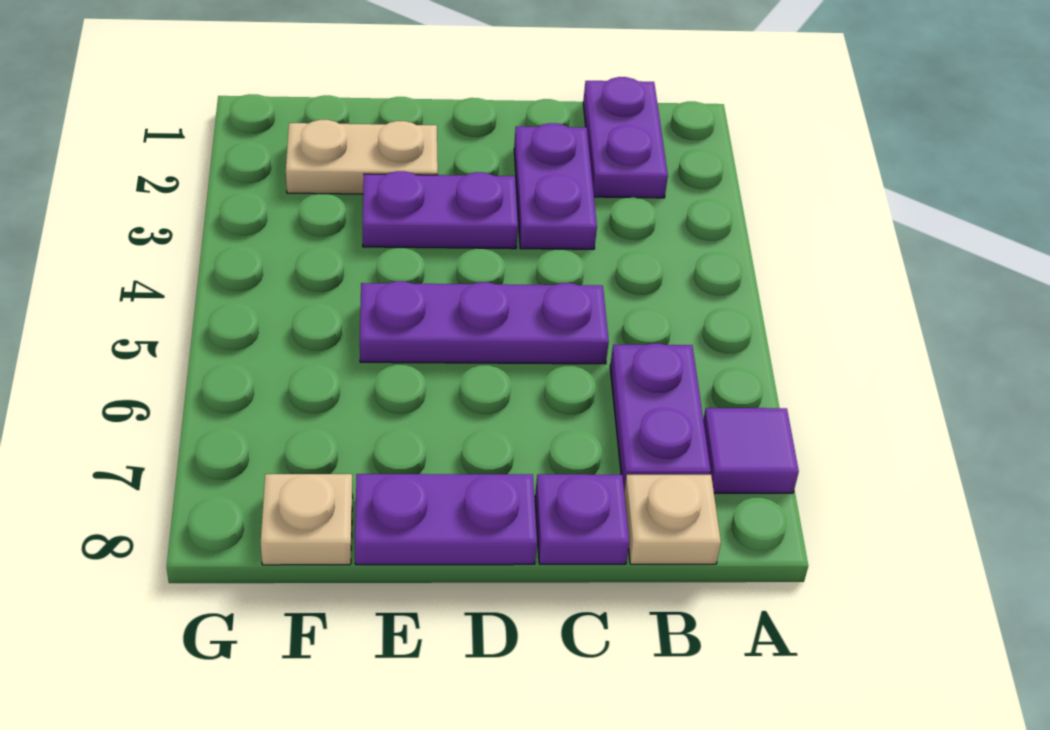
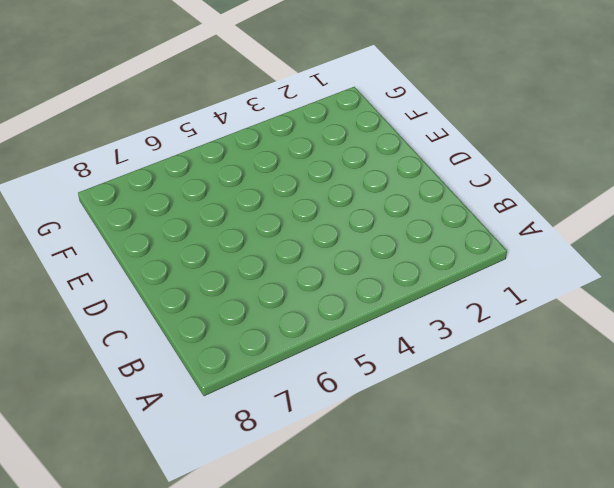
none -> purple tile A7 level 1
none -> purple plate B1:B2 level 1

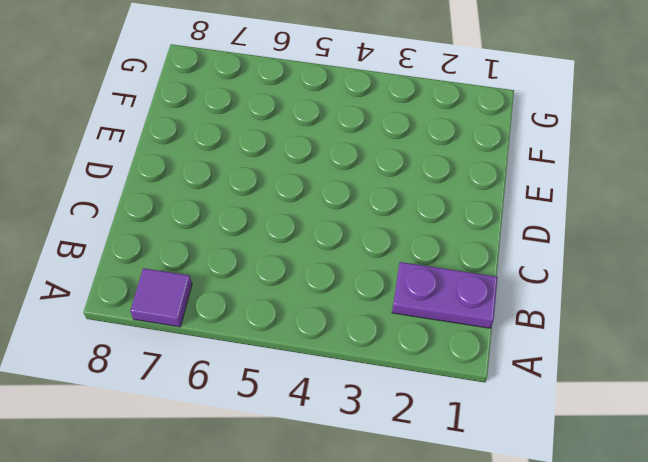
none -> purple plate B6:B7 level 1
none -> tan plate B8 level 1

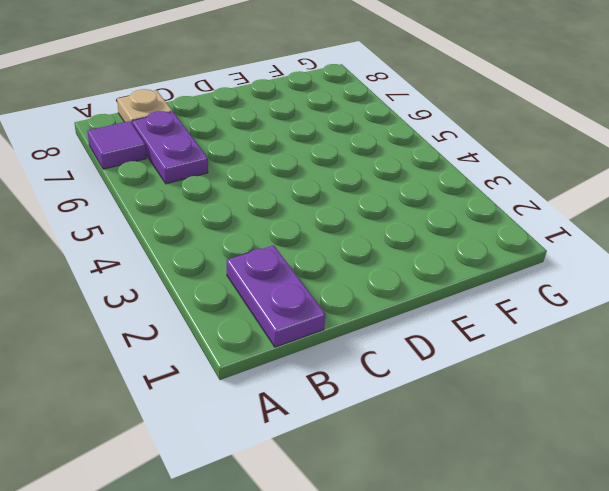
none -> purple plate C2:C3 level 1
none -> purple plate C5:E5 level 1

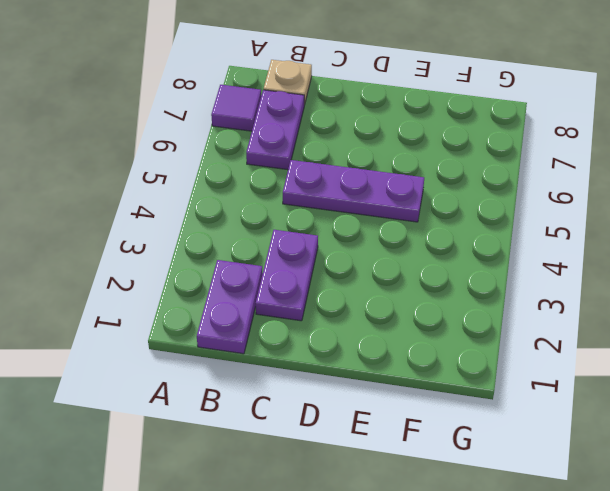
none -> purple plate C8 level 1
none -> purple plate D3:E3 level 1

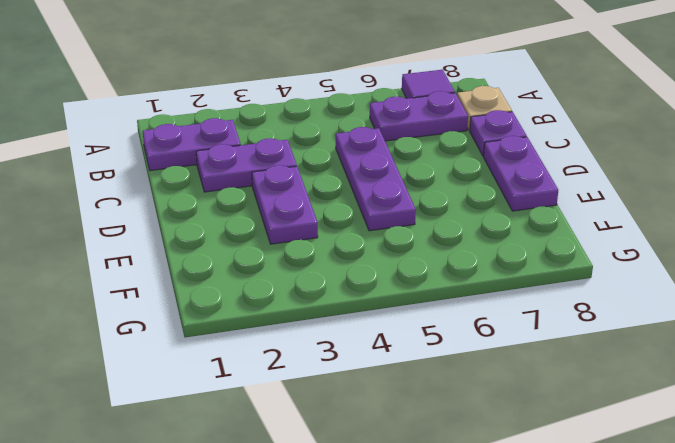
none -> tan plate E2:F2 level 1
none -> tan plate F8 level 1

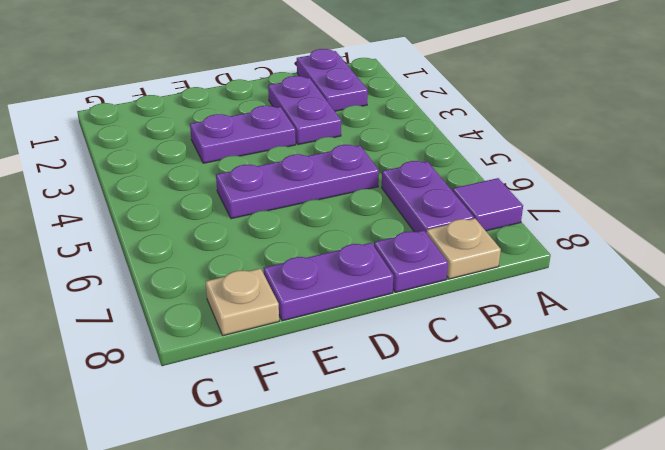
none -> tan plate E2:F2 level 1

